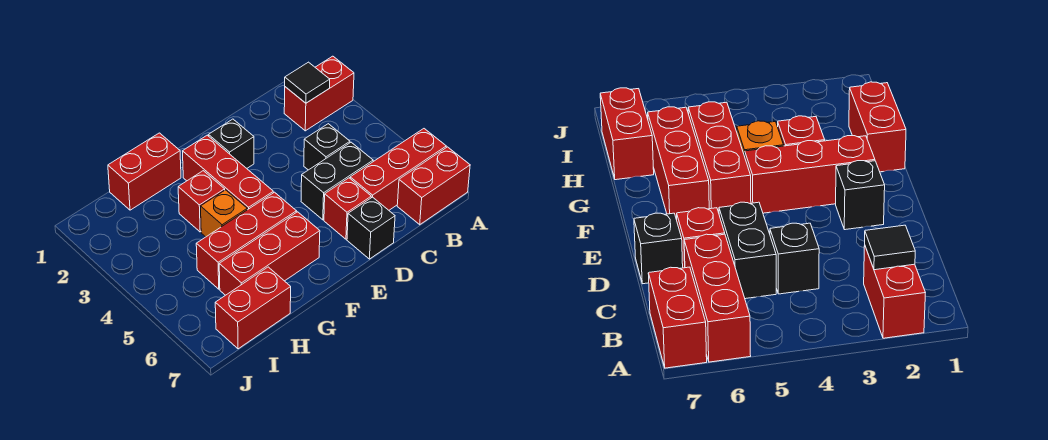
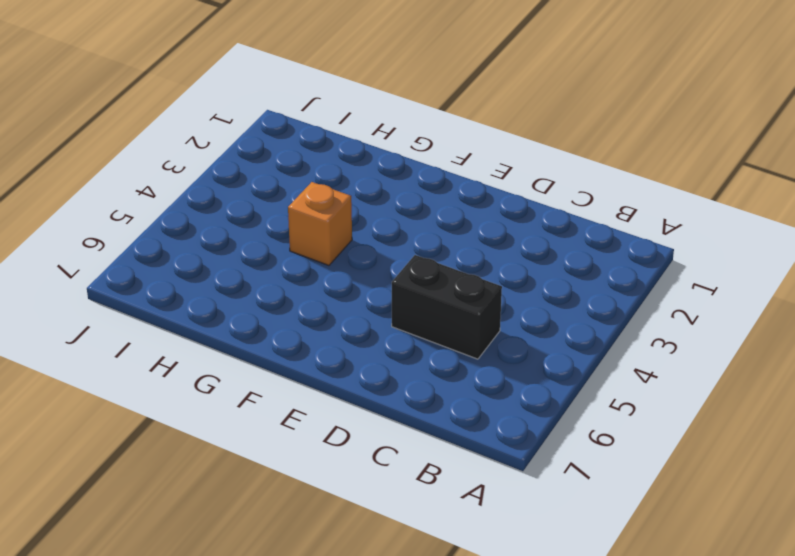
none -> red brick A2:B2 level 1
none -> red brick A6:C6 level 1
none -> red brick A7:B7 level 1

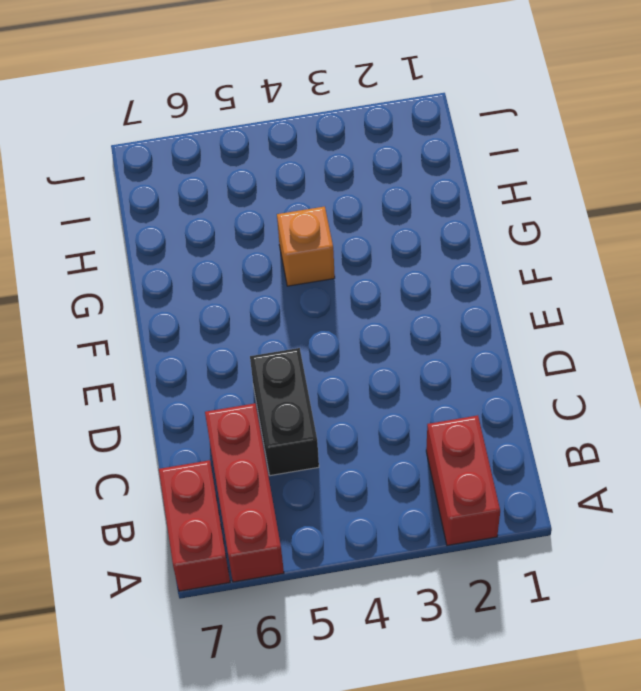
none -> black brick C4 level 1
none -> red brick D6 level 1
none -> black brick D7 level 1

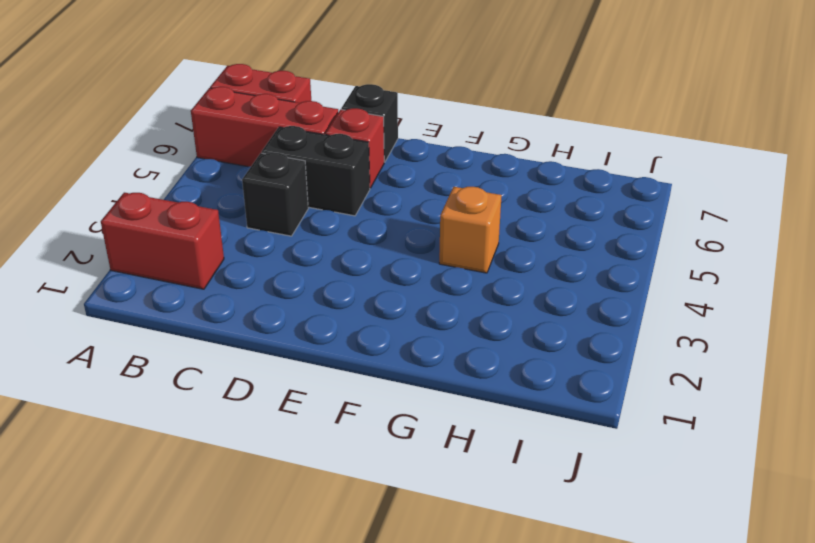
none -> black brick E2 level 1
none -> red brick F2:F4 level 1
none -> red brick F5:H5 level 1

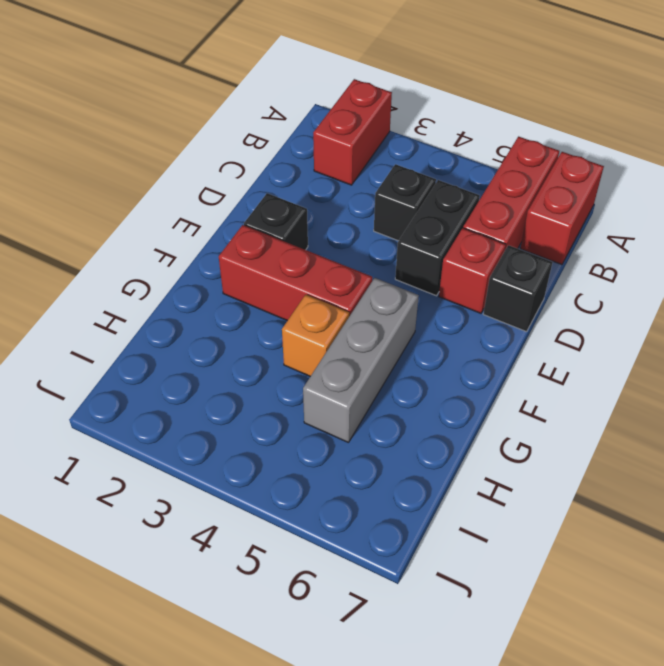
grey brick F5:H5 level 1 -> red brick F5:H5 level 1
none -> red brick F6:H6 level 1
none -> red brick G1:H1 level 1
none -> red brick G3 level 1

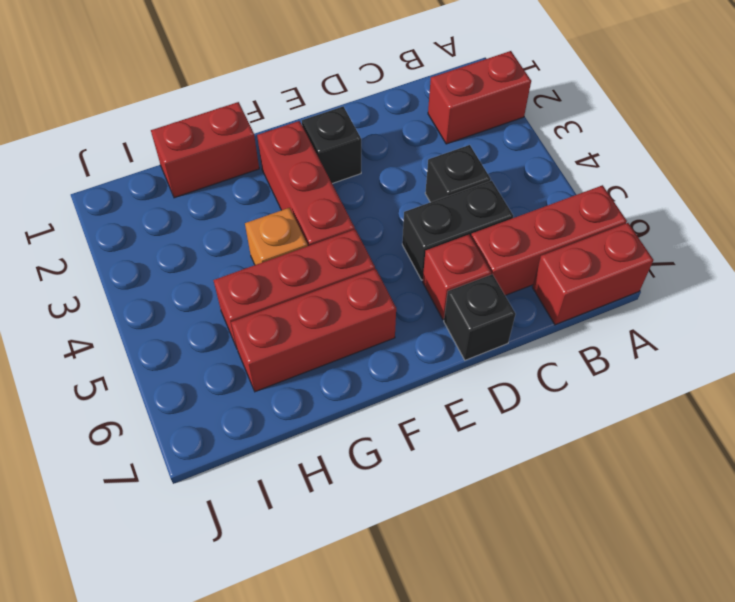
none -> red brick G3 level 1
none -> red brick H7:I7 level 1
none -> black tile B2 level 2

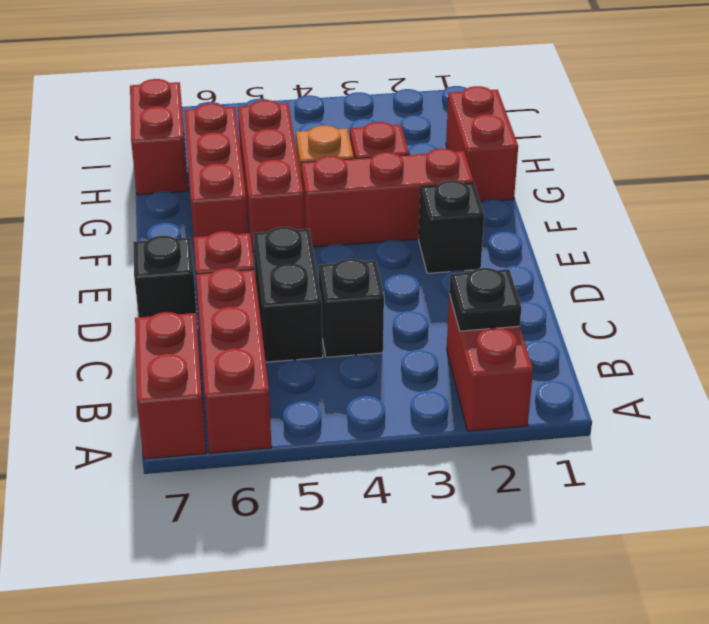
black plate B2 level 2 -> black tile B2 level 2

